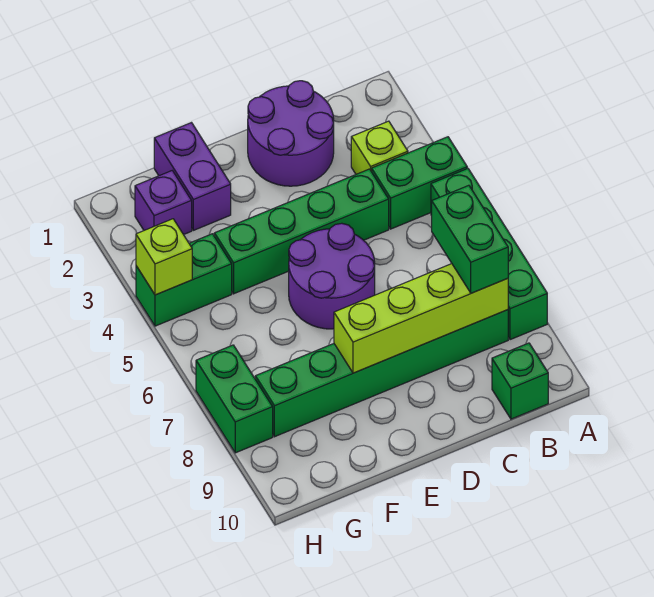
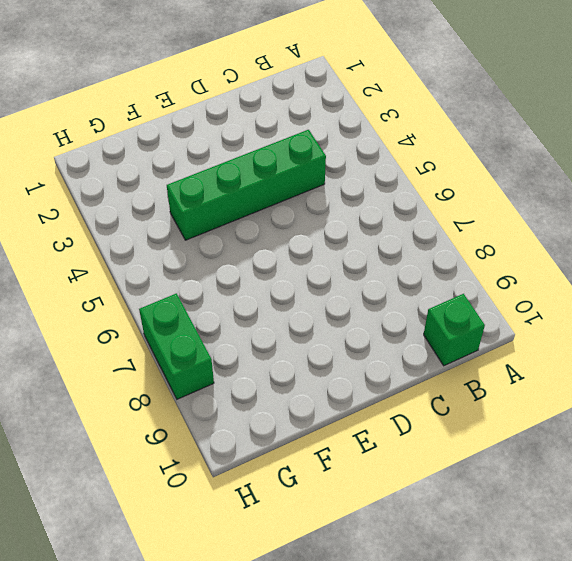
none -> green brick A4:B4 level 1
none -> green brick A5:A8 level 1
none -> lime brick B3 level 1

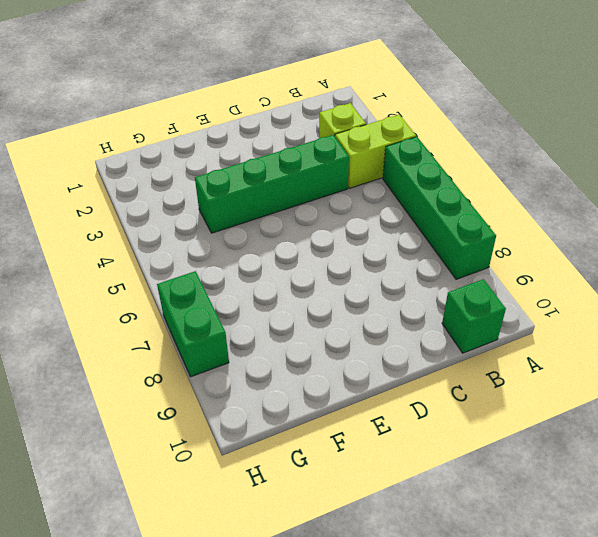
lime brick A4:B4 level 1 -> green brick A4:B4 level 1
none -> green brick B8:G8 level 1
none -> purple round brick C1:D2 level 1
none -> purple round brick D5:E6 level 1

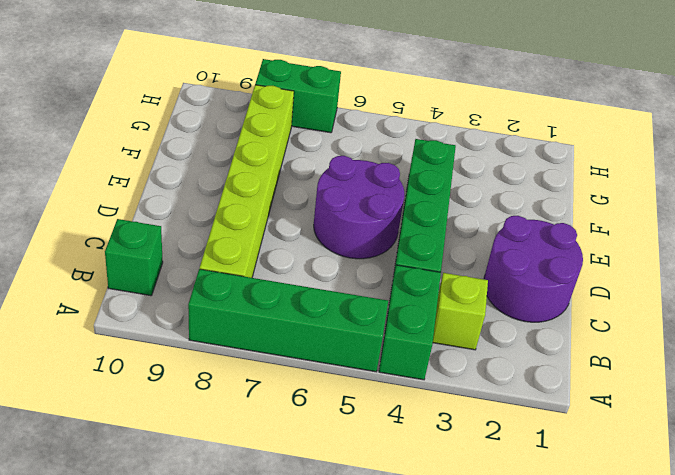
lime brick B8:G8 level 1 -> green brick B8:G8 level 1
none -> purple brick F1:F2 level 1
none -> purple brick G2 level 1
none -> green brick G4:H4 level 1

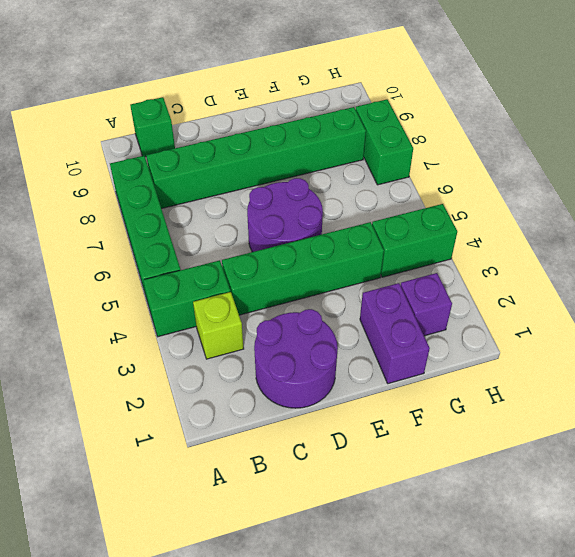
none -> lime brick B8:E8 level 2
none -> lime brick H4 level 2
none -> green brick B7:B8 level 3

